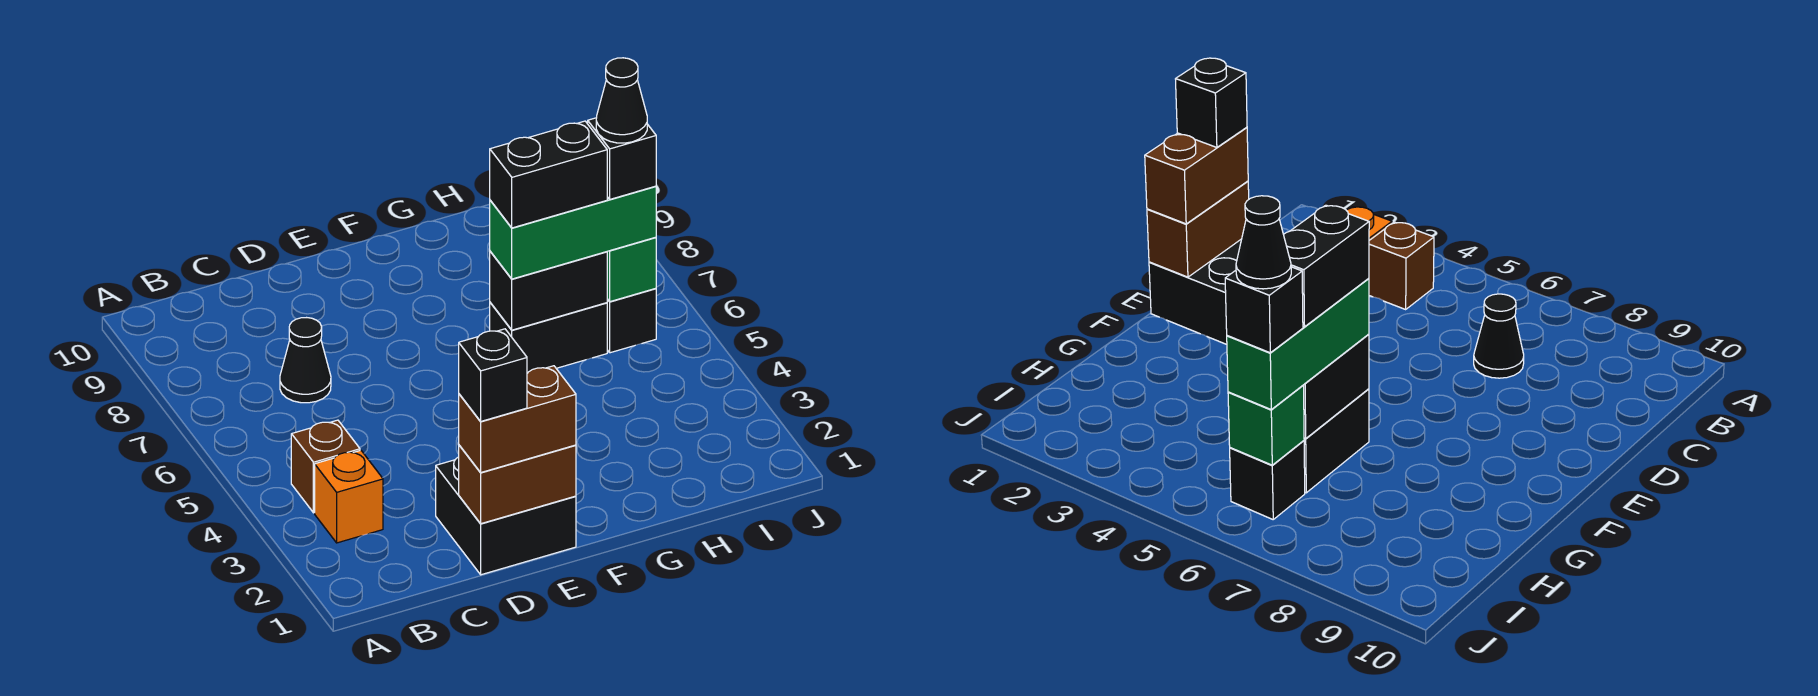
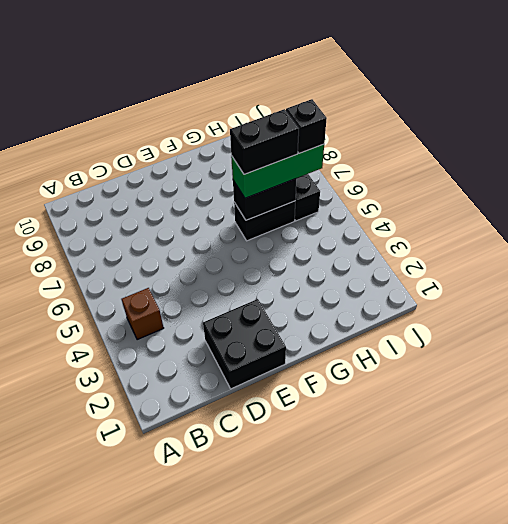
none -> orange brick B3 level 1
none -> black cone C7 level 1
none -> brown brick D1:E1 level 2

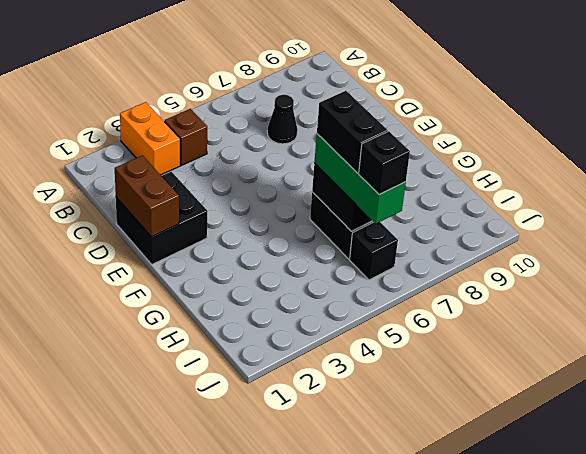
orange brick A3:B3 level 1 -> orange brick B3 level 1
none -> green brick I6 level 2
none -> brown brick D1:E1 level 3
none -> black brick D1 level 4

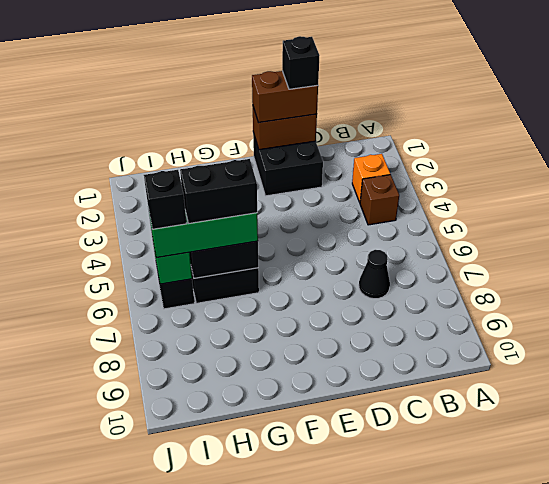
none -> black cone I6 level 5

